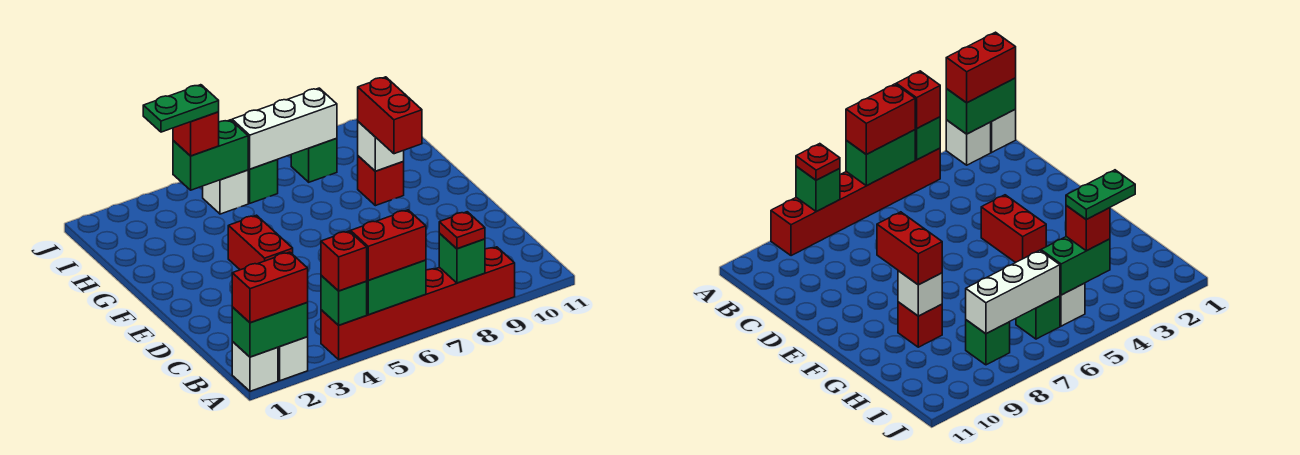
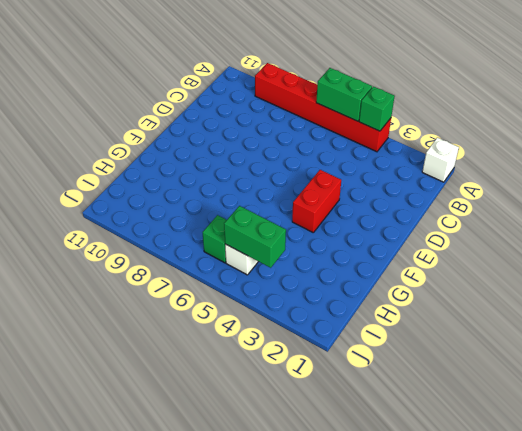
none -> white brick A2 level 1
none -> red brick G9 level 1
none -> green brick I8 level 1

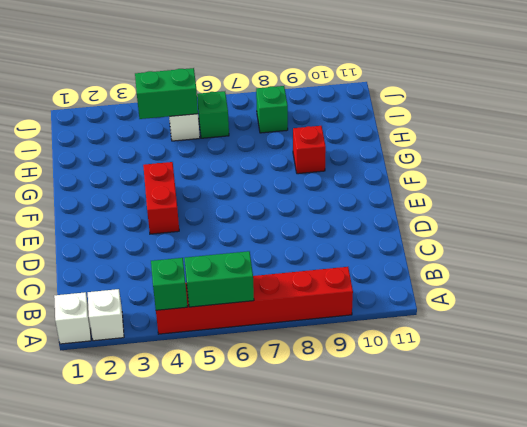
none -> green brick A1:A2 level 2
none -> green brick A8 level 2
none -> white brick G9 level 2

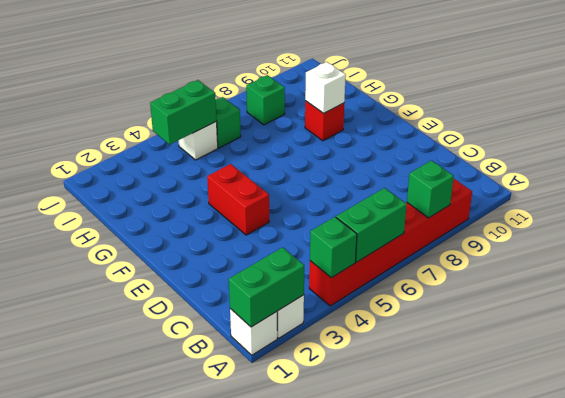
none -> white brick I6:I8 level 2
none -> red brick A1:A2 level 3
none -> red brick A4 level 3

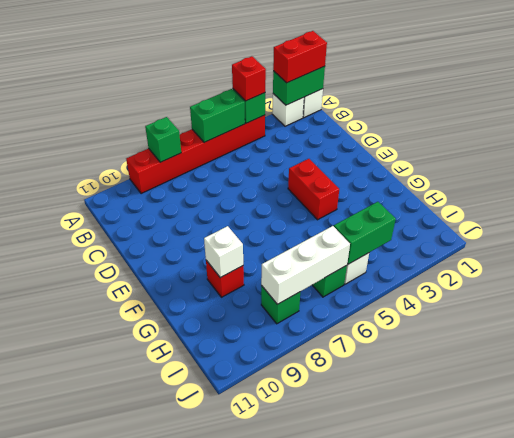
none -> red brick A5:A6 level 3
none -> red plate A8 level 3
none -> red brick F9:G9 level 3

